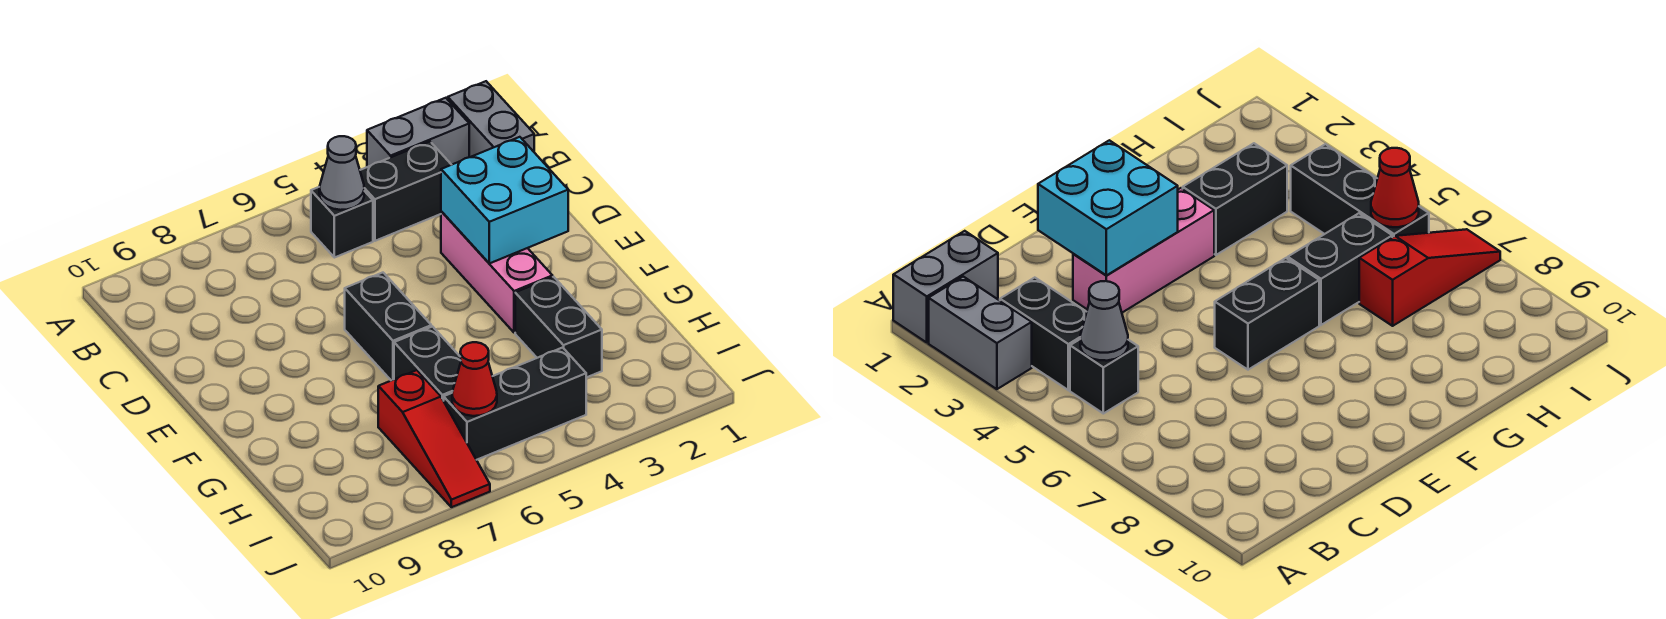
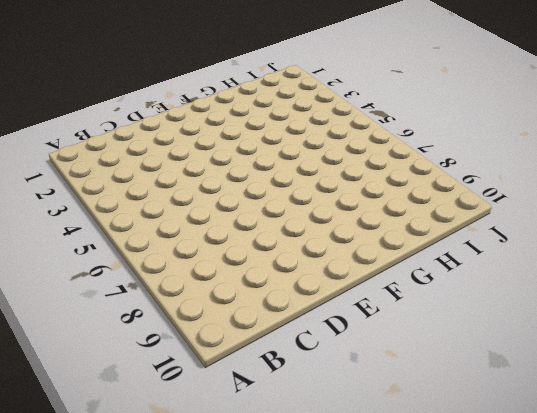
none -> grey brick A1:B1 level 1
none -> grey brick A2:A3 level 1
none -> black brick B3:B4 level 1

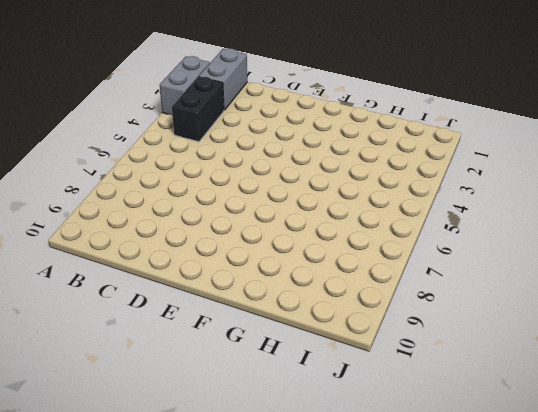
grey brick B1:B2 level 1 -> grey brick A1:B1 level 1
none -> black brick B5 level 1
none -> pink brick D3:F3 level 1
none -> black brick E6:F6 level 1

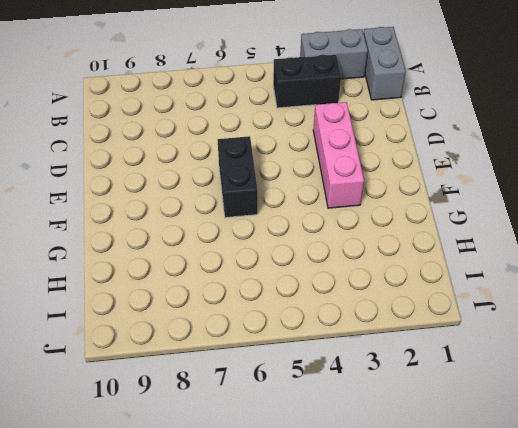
none -> black brick B5 level 1
none -> black brick G3:H3 level 1
none -> black brick G6:H6 level 1

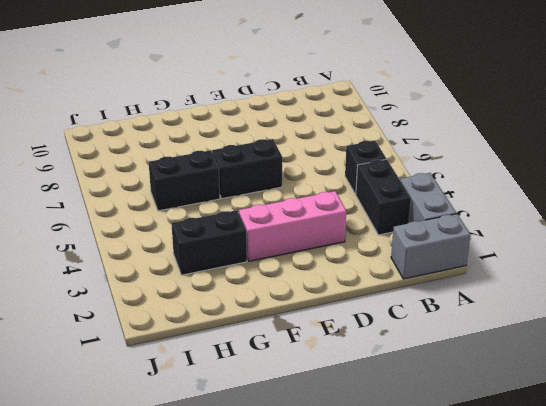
none -> red slope H7:J7 level 1 top H
none -> black brick I4:I6 level 1
none -> grey cone B5 level 2

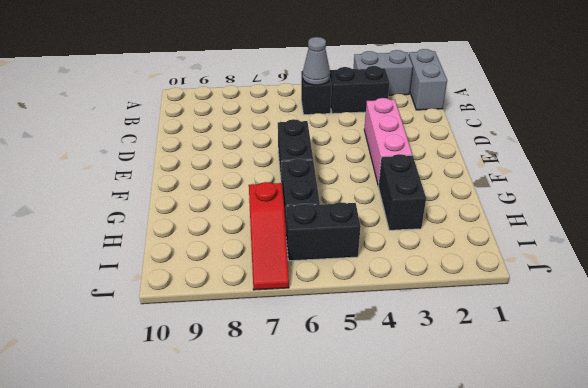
black brick I5:I6 level 1 -> black brick I4:I6 level 1
none -> cyan brick D2:E3 level 2
none -> red cone I6 level 2

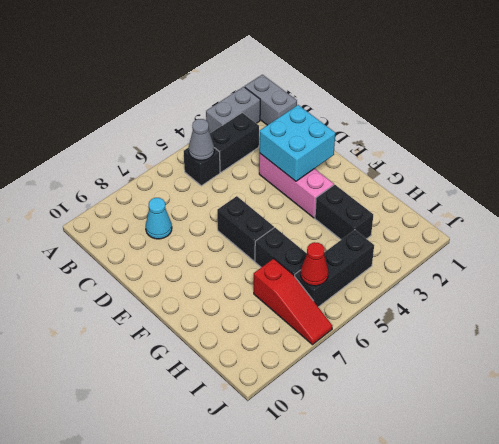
cyan cone C8 level 1 -> none

